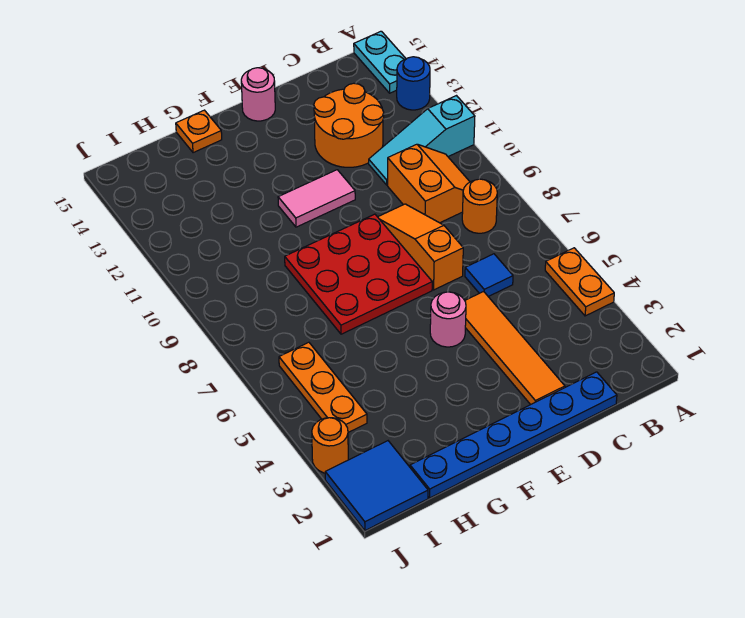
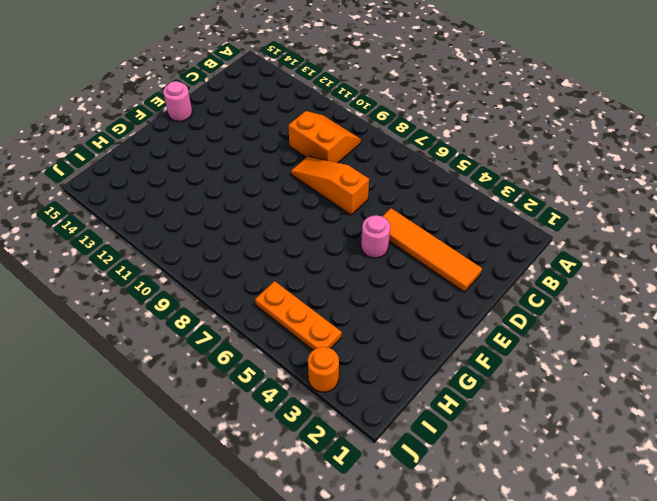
none -> orange plate A4:A5 level 1
none -> cyan slope A11:C11 level 1 top A
none -> blue round brick A13 level 1

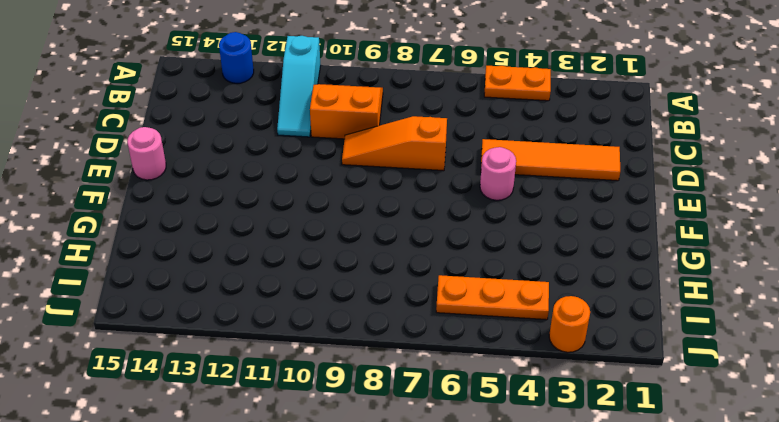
none -> cyan plate A14:A15 level 1
none -> orange round brick B8 level 1
none -> blue plate C1:H1 level 1

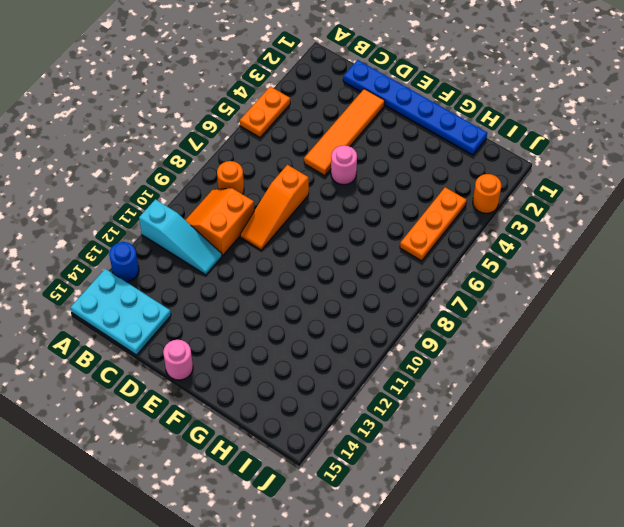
cyan plate A14:C15 level 1 -> cyan plate A14:A15 level 1
none -> blue tile C6 level 1
none -> orange round brick C12:D13 level 1
none -> red plate E7:G9 level 1

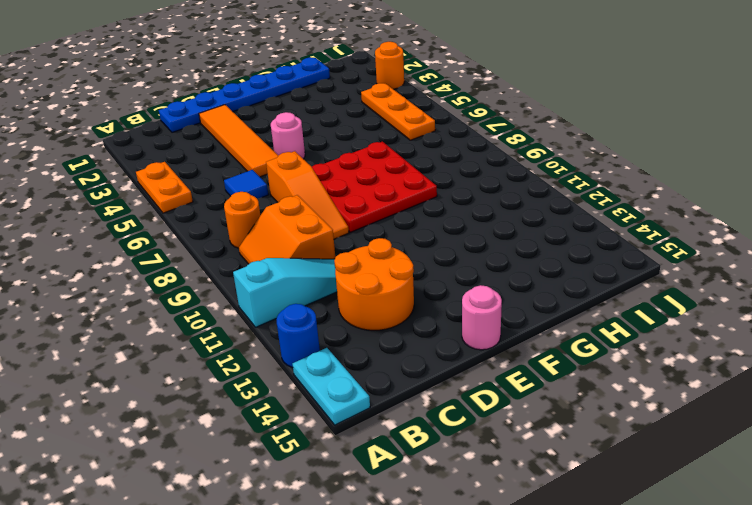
none -> pink tile E11:F11 level 1
none -> orange plate G15 level 1
none -> blue tile I1:J2 level 1

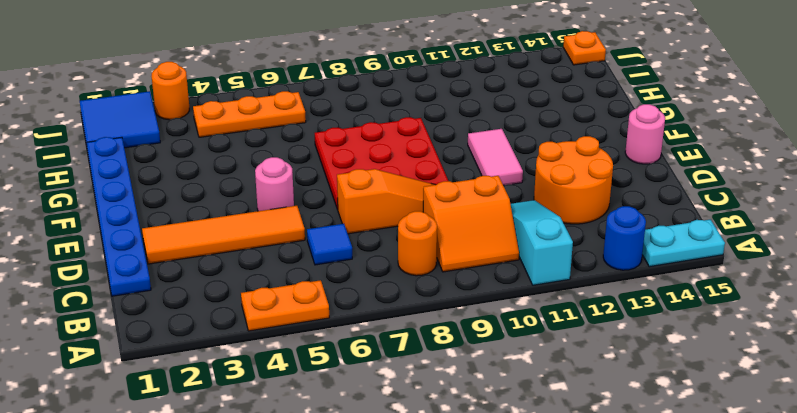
orange plate J15 level 1 -> orange plate G15 level 1

